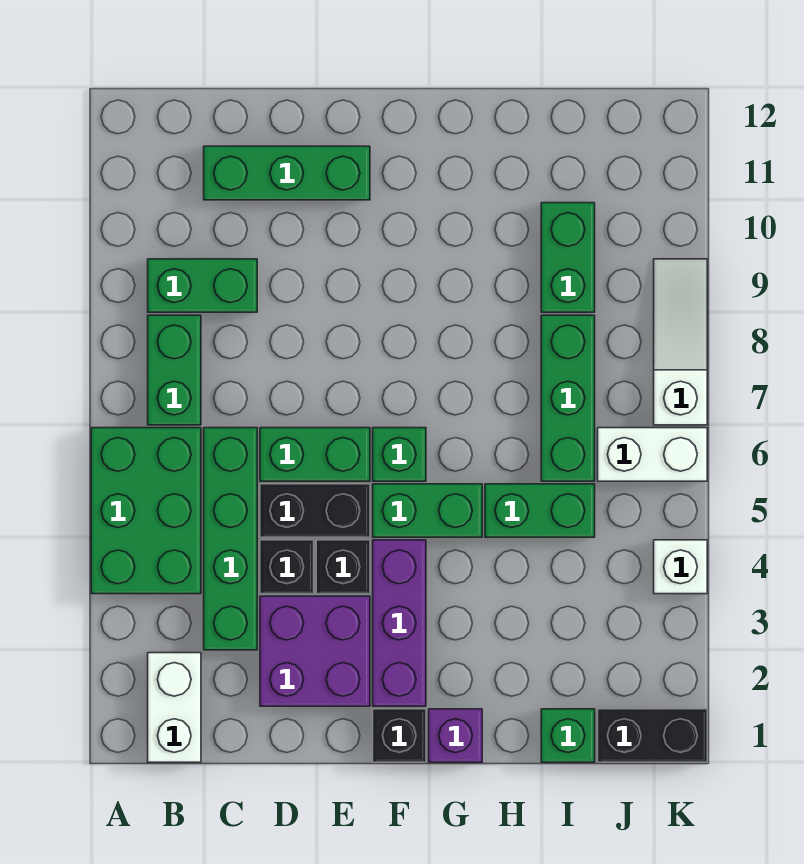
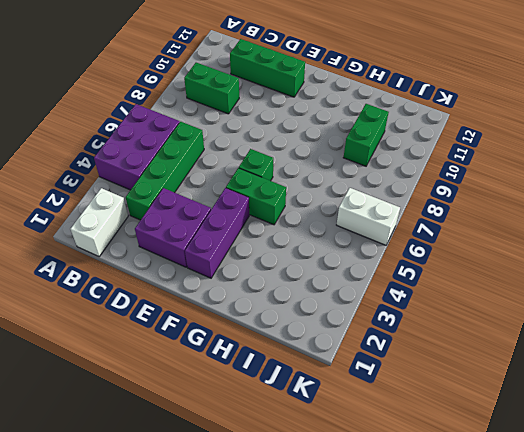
purple brick A4:B6 level 1 -> green brick A4:B6 level 1
none -> green brick B7:B8 level 1
none -> black brick D4 level 1
none -> black brick D5:E5 level 1

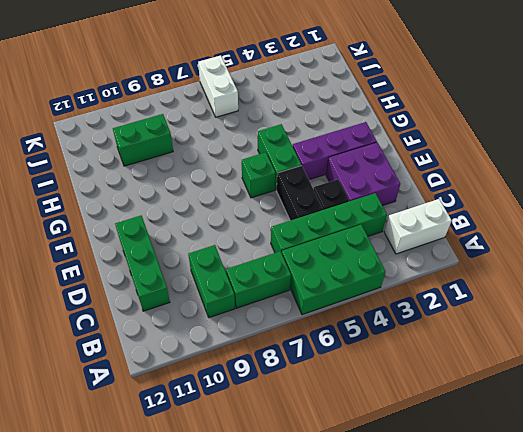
none -> green brick D6:E6 level 1
none -> black brick E4 level 1
none -> black brick F1 level 1

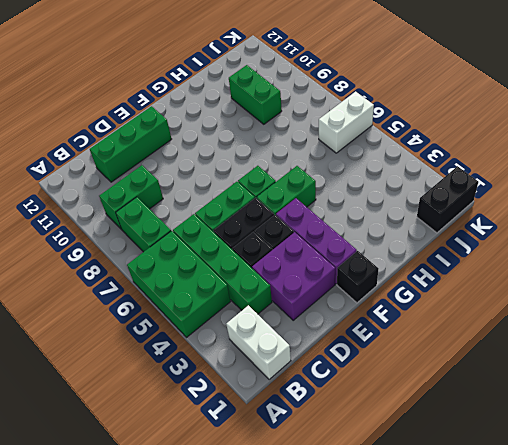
none -> purple brick G1 level 1
none -> green brick H5:I5 level 1
none -> green brick I1 level 1

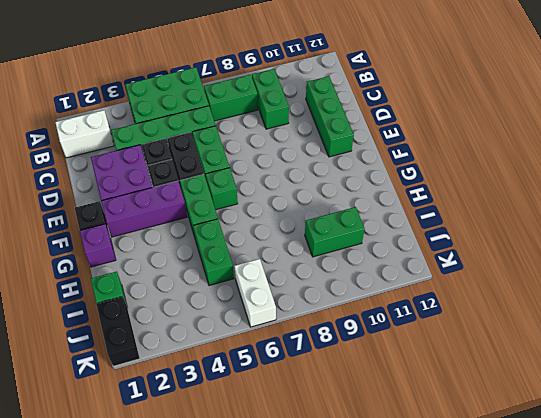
none -> green brick I6:I8 level 1
none -> white brick K4 level 1
none -> white slope K7:K9 level 1 top 7

